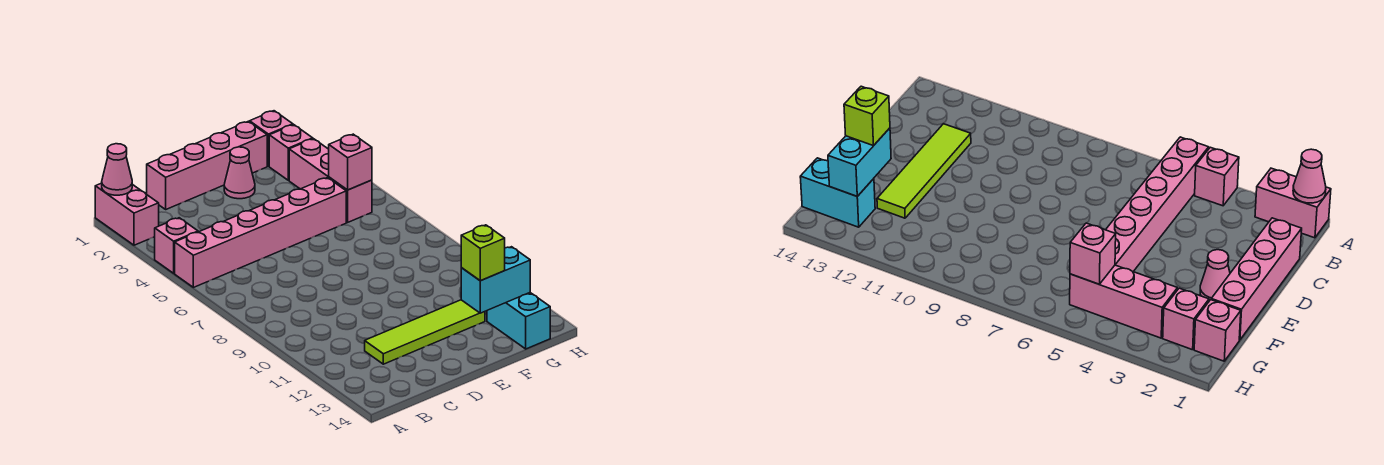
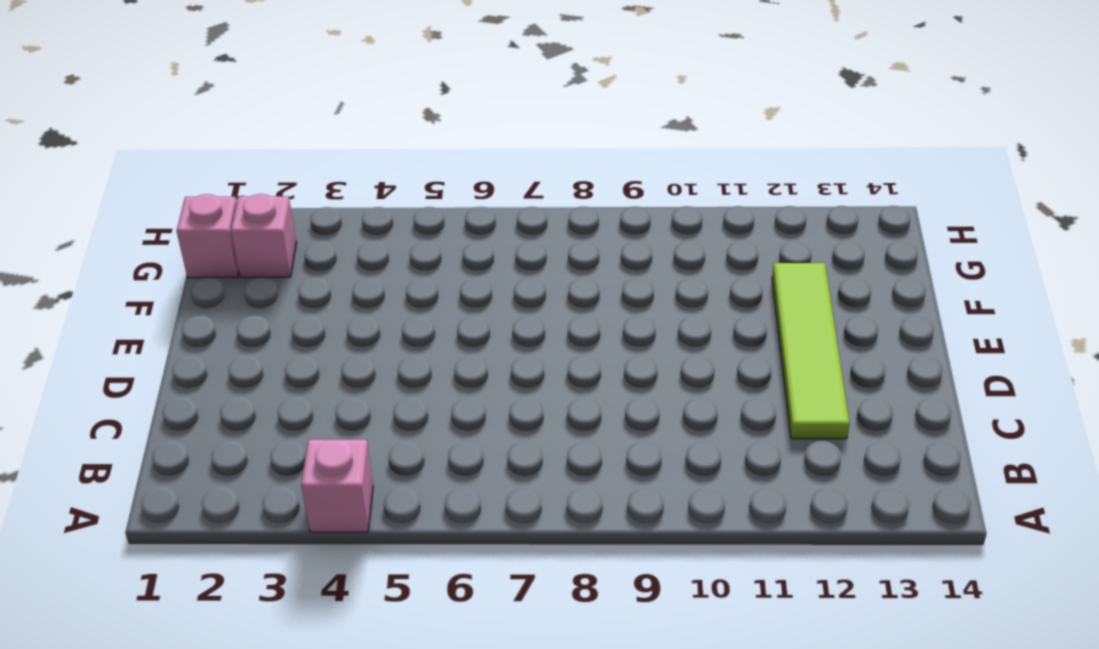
none -> pink brick A1:A2 level 1
none -> pink brick A5:F5 level 1
none -> pink brick C1:F1 level 1

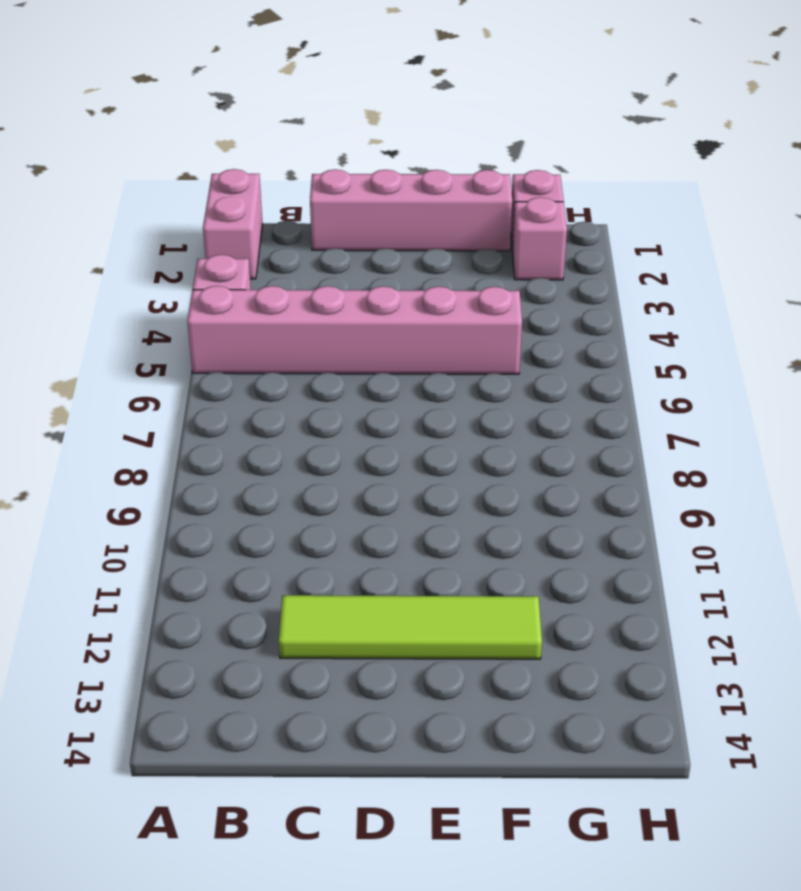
none -> pink cone E2 level 1
none -> pink brick G3:G5 level 1
none -> cyan brick G13:G14 level 1

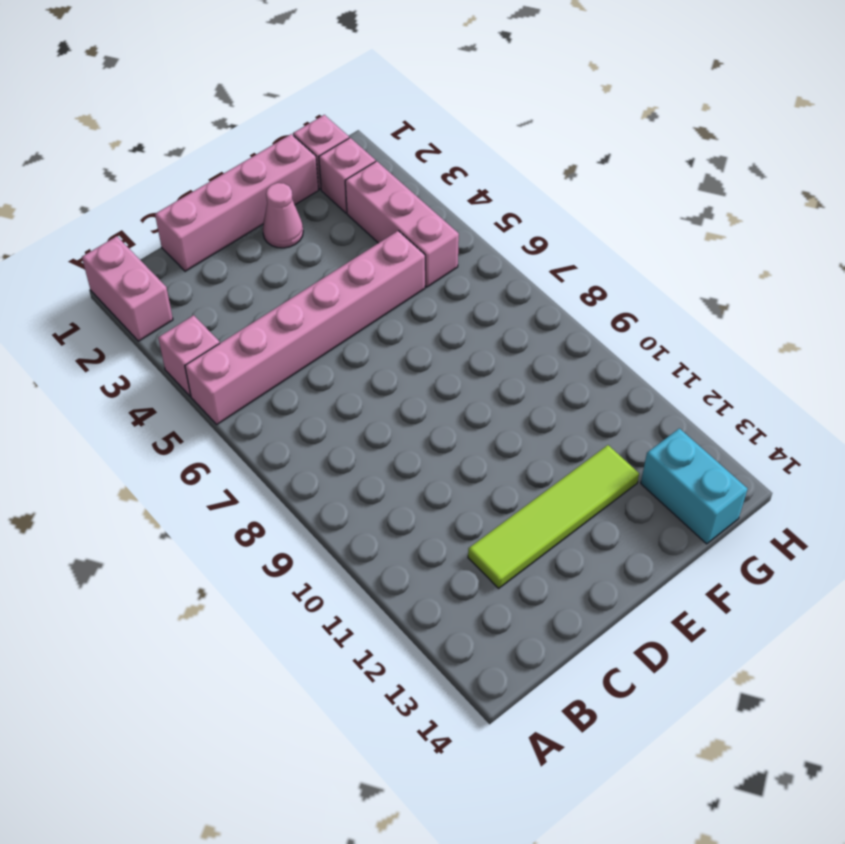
none -> pink cone A1 level 2
none -> cyan brick F13:G13 level 2
none -> pink brick G5 level 2

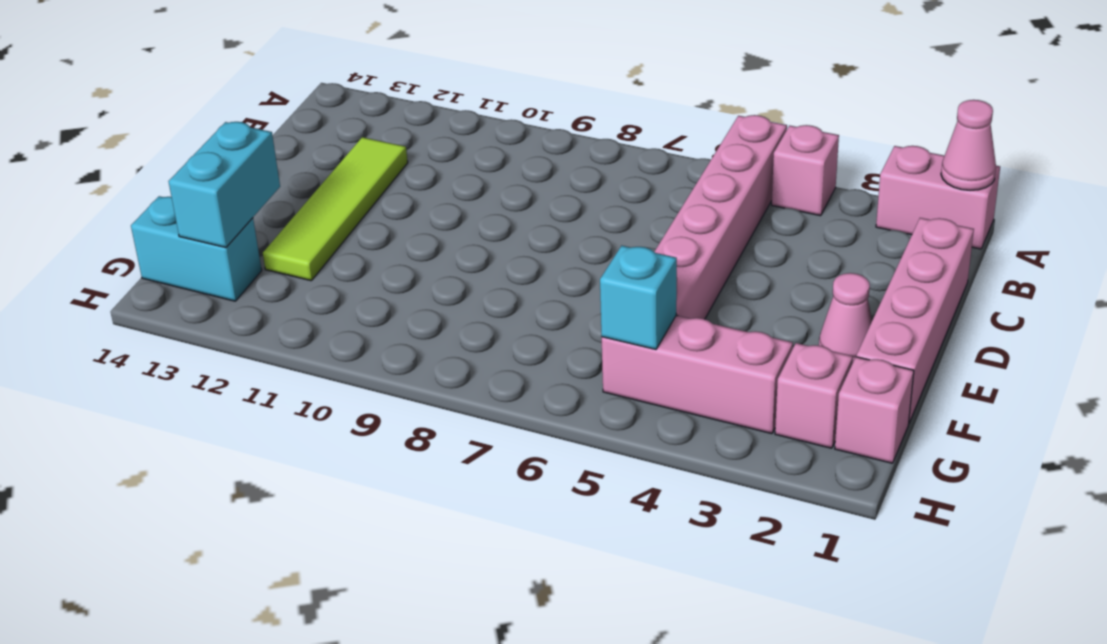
cyan brick G5 level 2 -> pink brick G5 level 2
none -> lime brick F13 level 3

